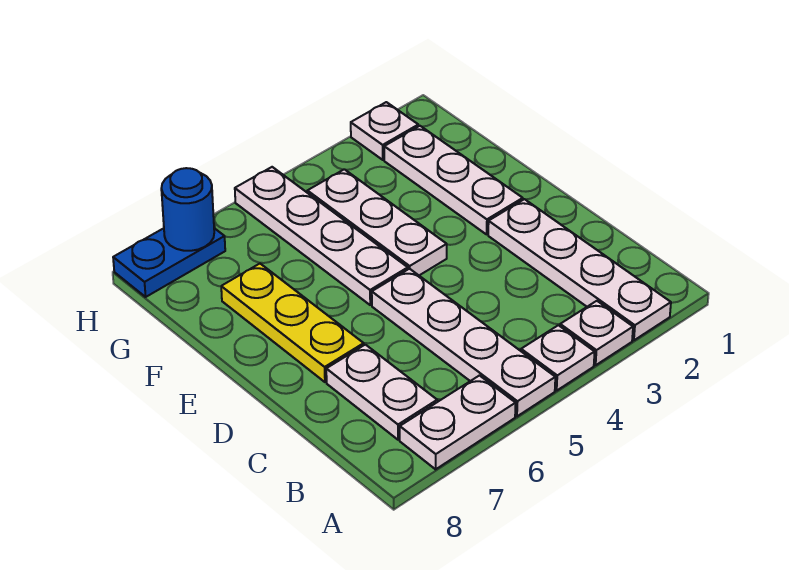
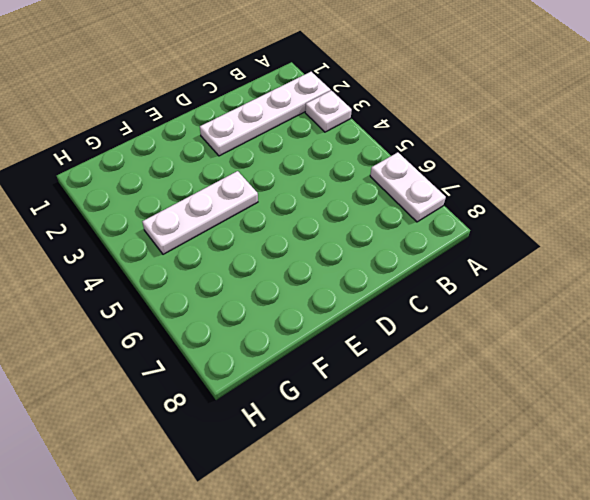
none -> white plate A4 level 1
none -> white plate A5:D5 level 1
none -> white plate B7:C7 level 1

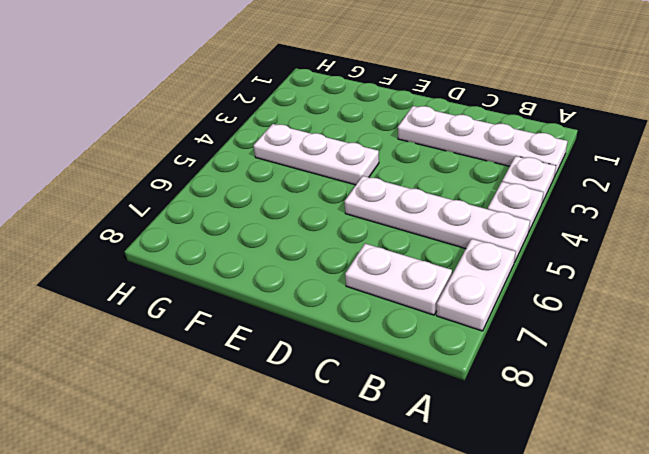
none -> yellow plate D7:F7 level 1
none -> white plate E2:G2 level 1
none -> white plate E5:H5 level 1

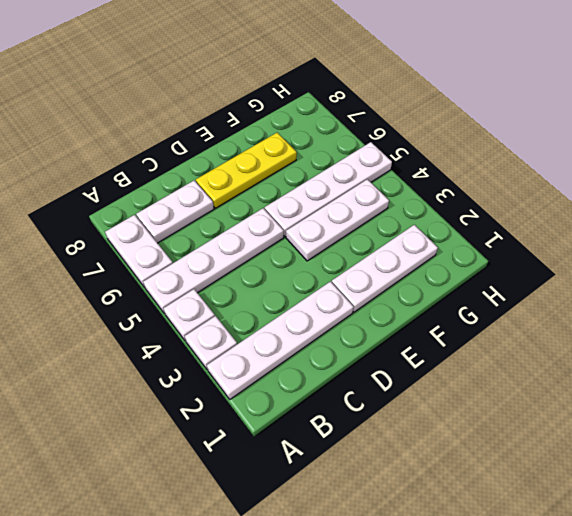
none -> white plate H2 level 1
none -> blue plate H7:H8 level 1
none -> blue round brick H7 level 2

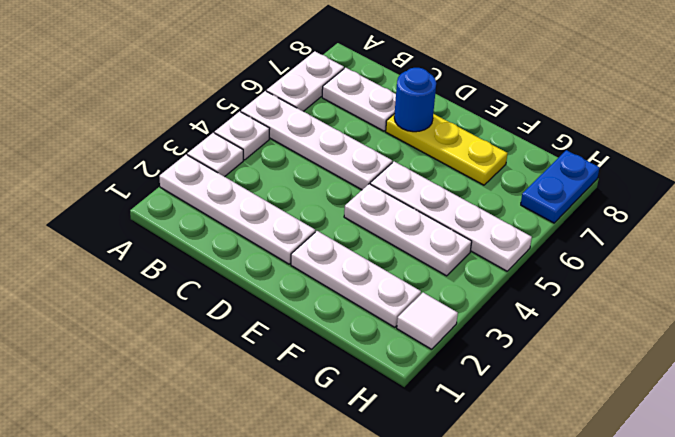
blue round brick D7 level 2 -> blue round brick H7 level 2
white tile H2 level 1 -> white plate H2 level 1

